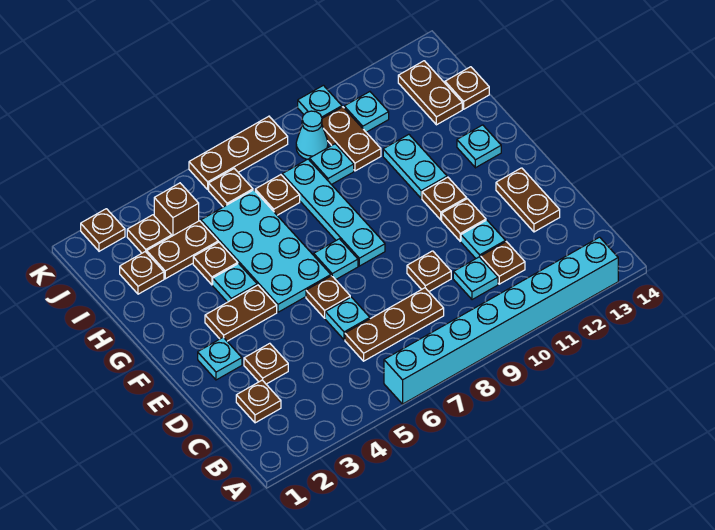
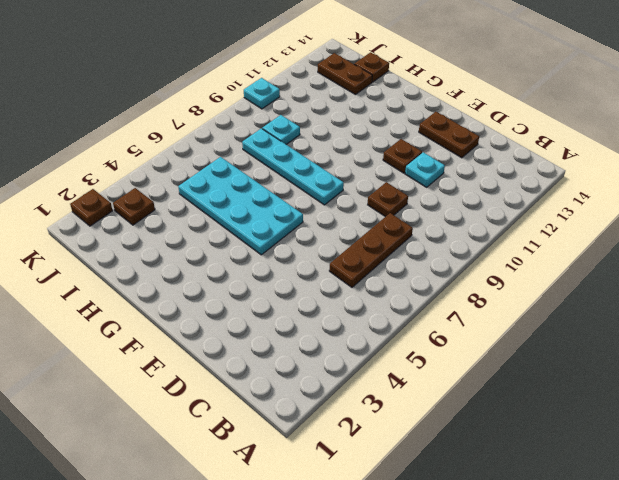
none -> cyan brick A6:A13 level 1
none -> brown plate C2 level 1
none -> cyan plate C10 level 1
none -> brown plate C11 level 1

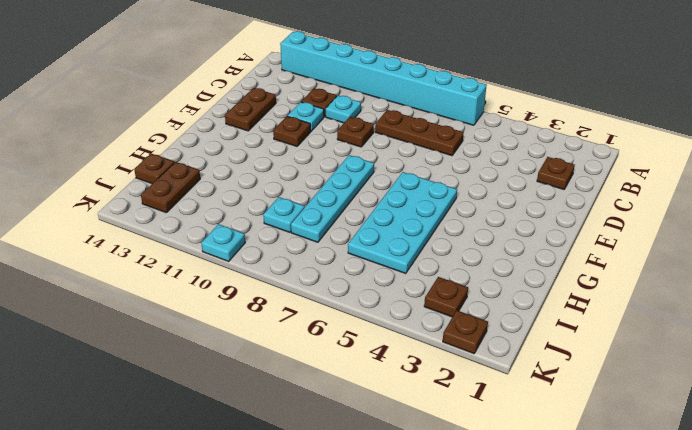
none -> brown plate D3 level 1
none -> cyan plate D6 level 1
none -> cyan plate E2 level 1
none -> brown plate E6 level 1

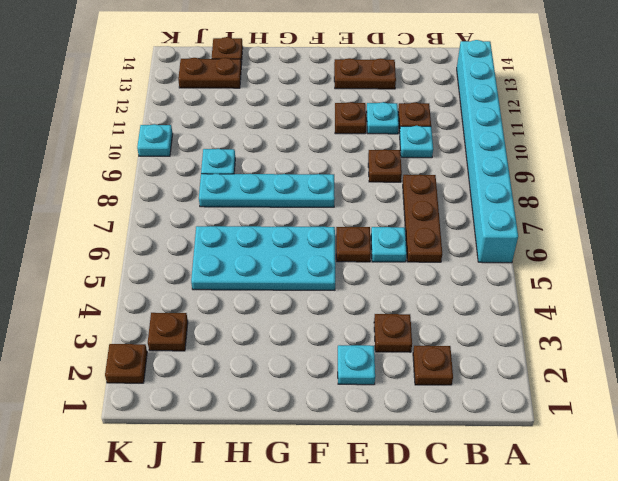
none -> brown plate F3:F4 level 1
none -> cyan plate F7 level 1
none -> brown plate F11 level 1
none -> cyan plate G4 level 1

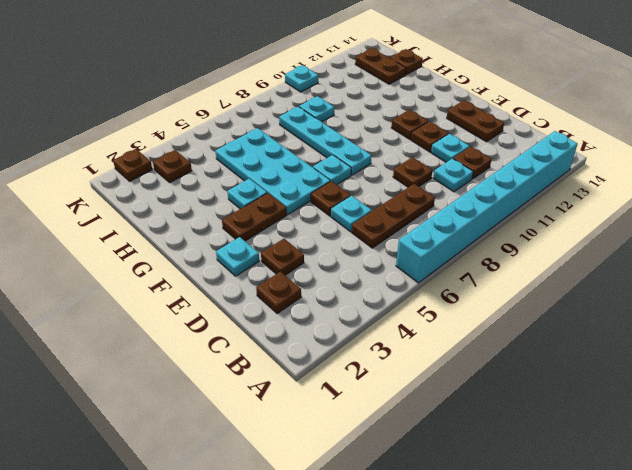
none -> cyan plate G11:H11 level 1
none -> cyan plate G13 level 1
none -> brown plate H4 level 1
none -> brown plate I2 level 1

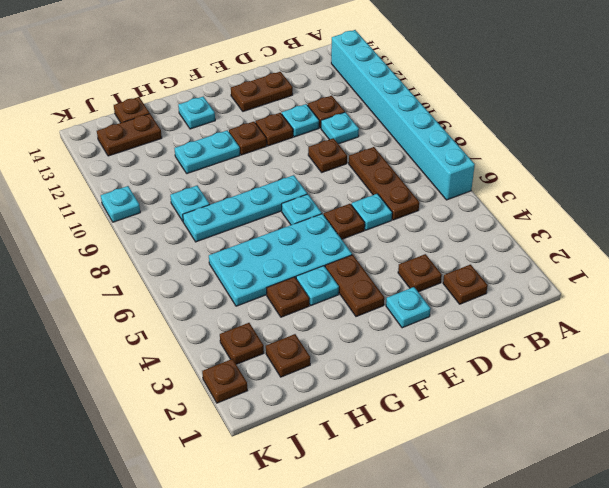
none -> brown plate I3:I4 level 1
none -> brown plate I7 level 1
none -> brown plate I10:J10 level 1
none -> brown brick J4 level 1

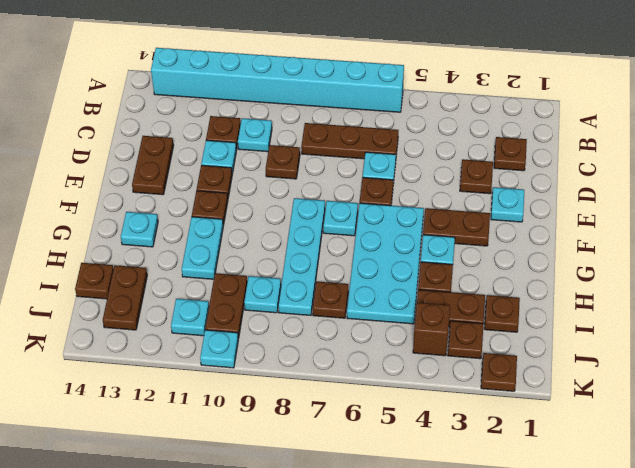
none -> brown plate J6 level 1
none -> cyan cone J9 level 1
none -> brown plate K6:K8 level 1

